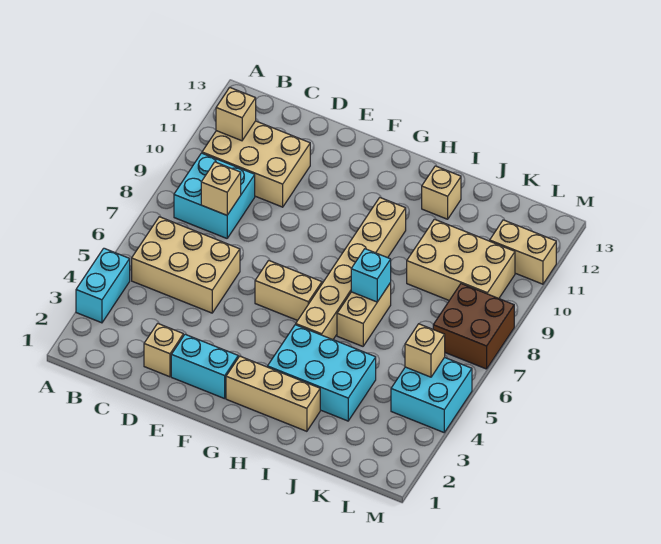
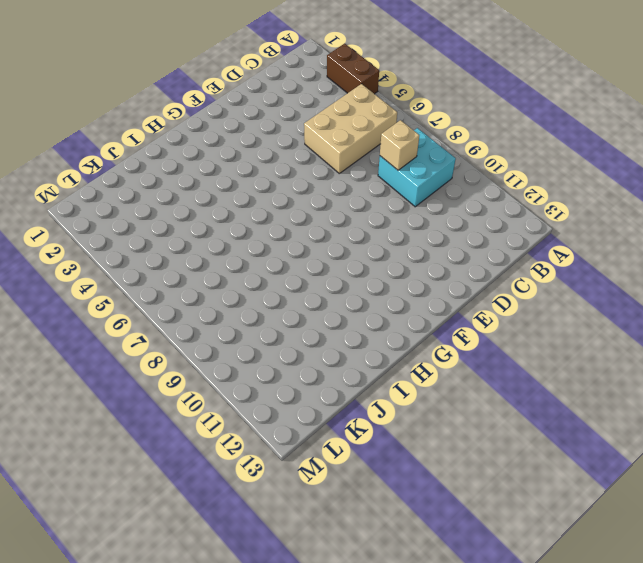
brown brick A3:A4 level 1 -> cyan brick A3:A4 level 1
none -> tan brick B10:D11 level 1
none -> tan brick D2 level 1
none -> cyan brick E2:F2 level 1

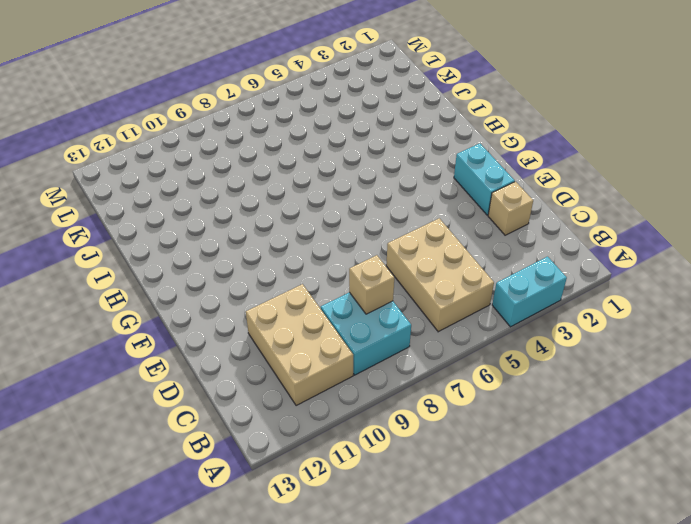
none -> tan brick F6:G6 level 1
none -> tan brick G2:I2 level 1
none -> cyan brick H3:J4 level 1

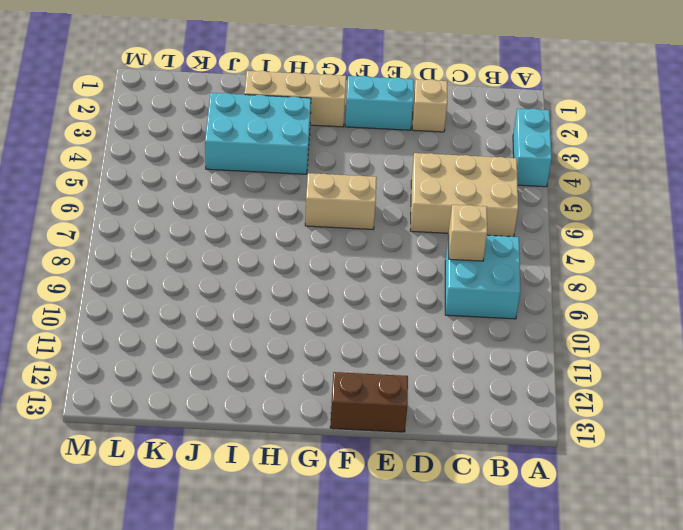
brown brick E13:F13 level 1 -> none
none -> tan brick B10:D11 level 1
none -> tan brick H5:H10 level 1
none -> tan brick I6:I7 level 1

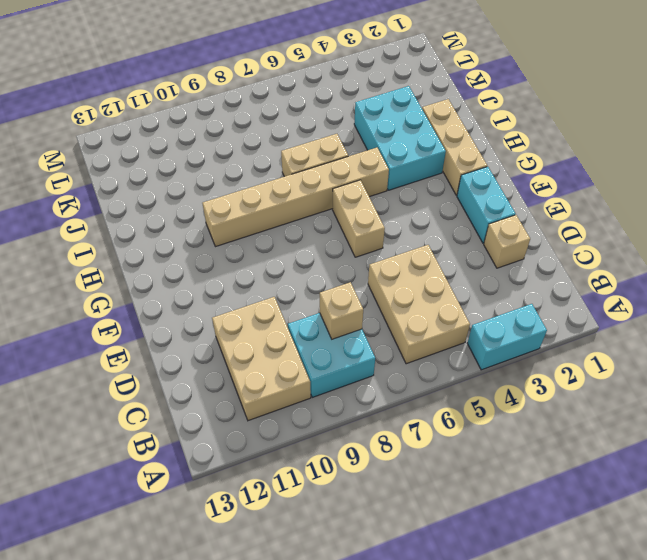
none -> tan brick I12 level 1
none -> tan brick J9:L10 level 1
none -> cyan brick L4:M5 level 1

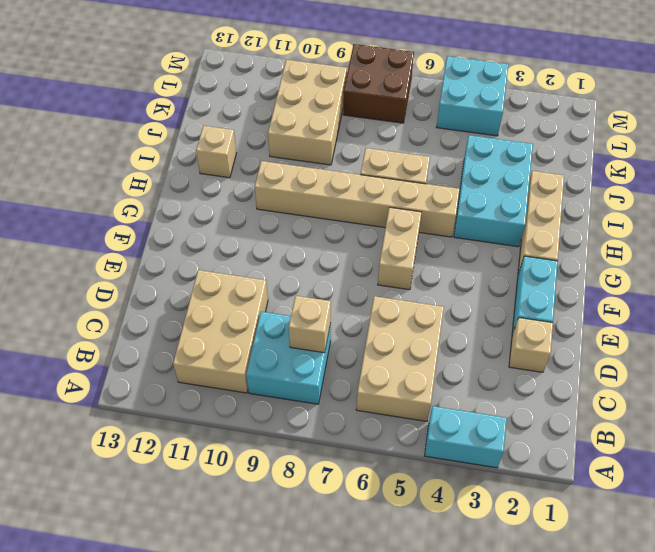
none -> tan brick L11:M11 level 1
none -> tan brick B11 level 2
none -> cyan brick I7 level 2

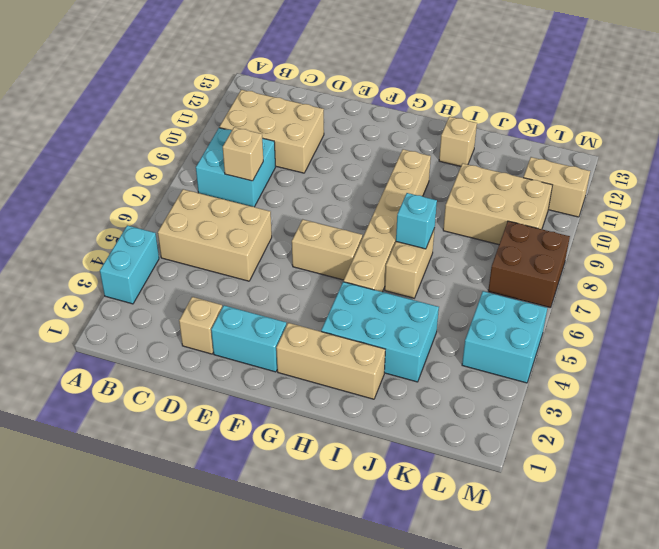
none -> tan brick B11 level 2
none -> tan brick L5 level 2

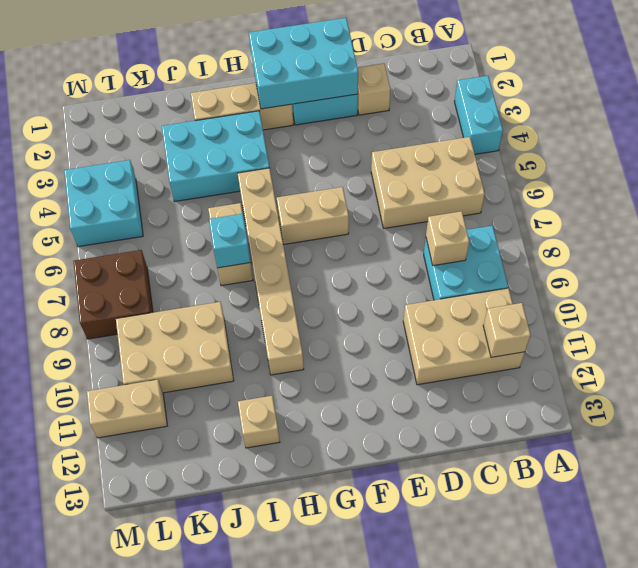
cyan brick E1:G2 level 2 -> none
none -> tan brick L5 level 2

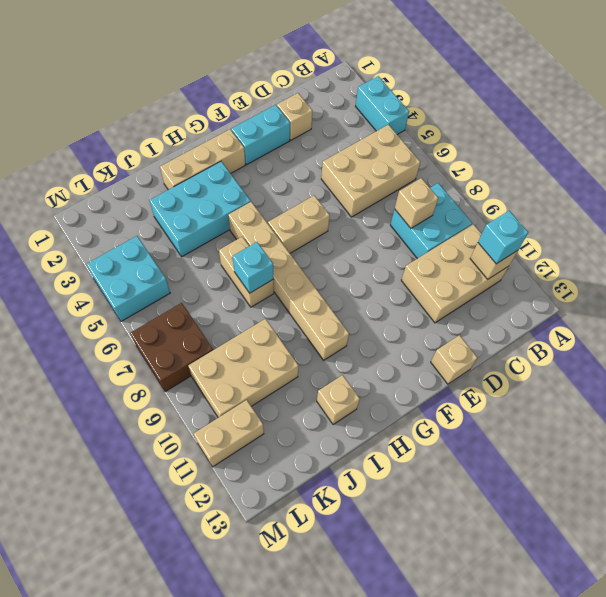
cyan brick B11 level 3 -> none
tan brick E13 level 1 -> tan brick L5 level 2

